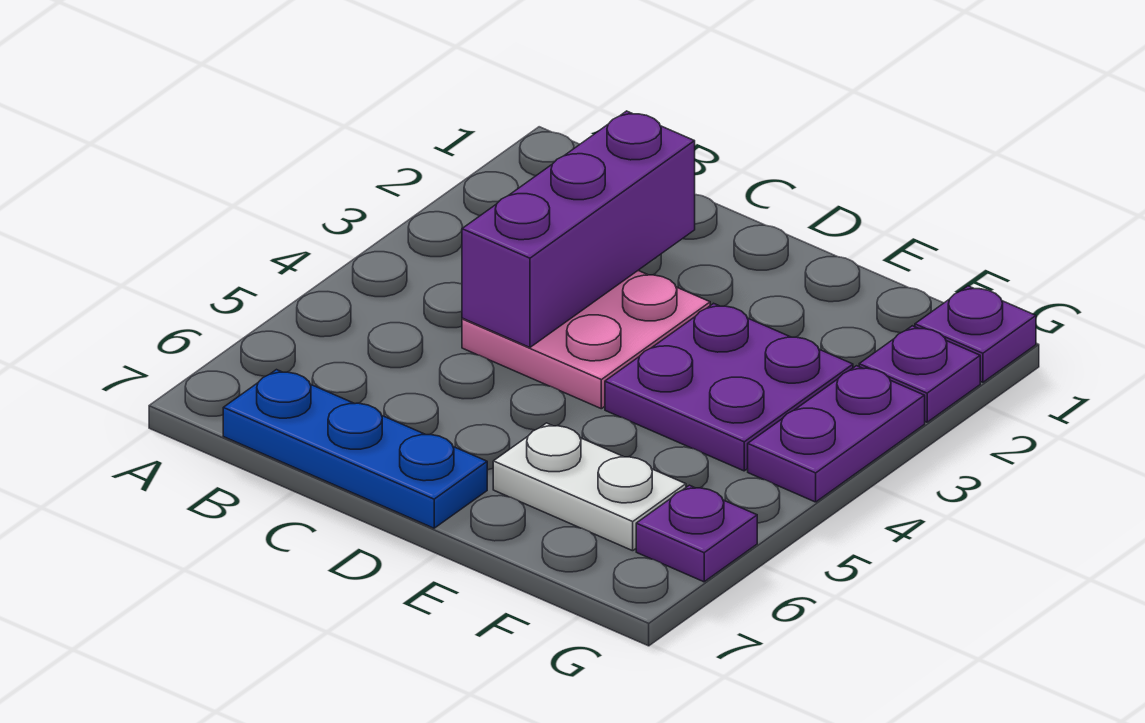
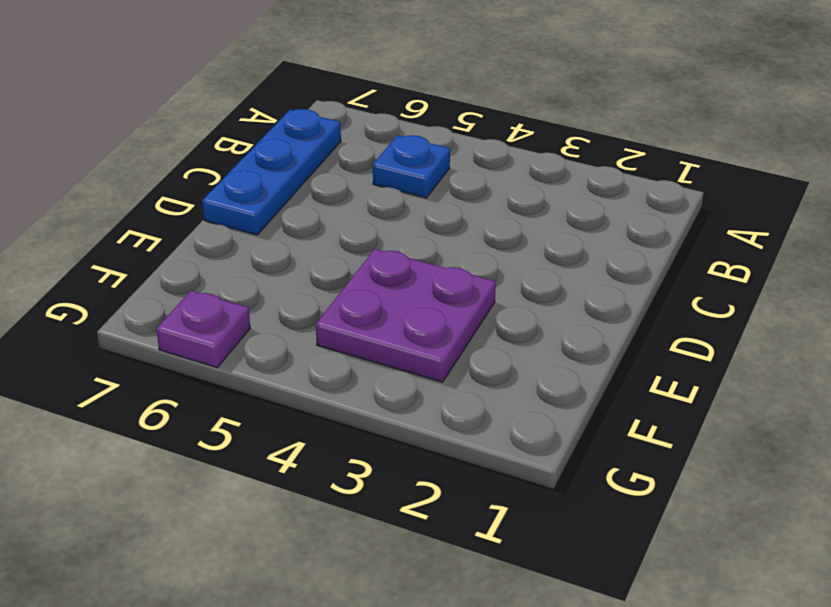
blue plate B5 level 1 -> none
none -> pink plate C3:D4 level 1
none -> white plate E6:F6 level 1

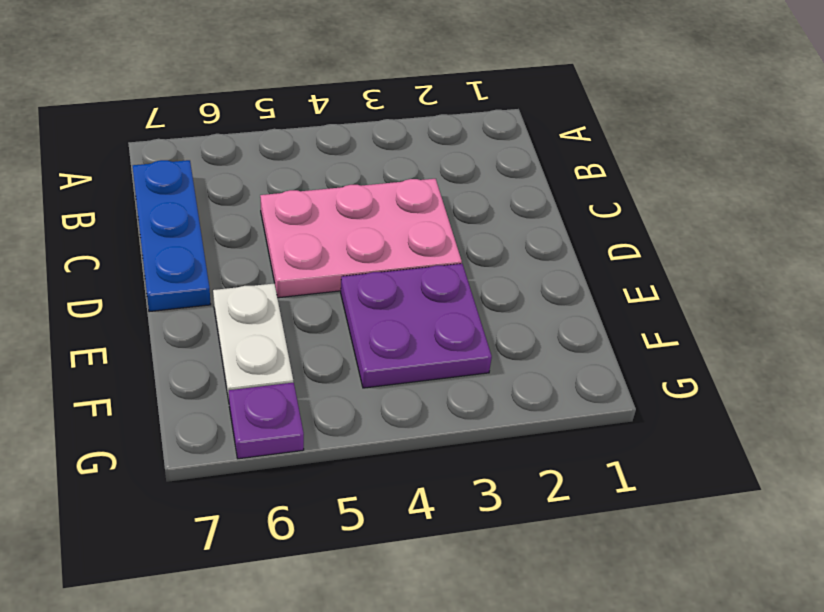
pink plate C3:D5 level 1 -> pink plate C3:D4 level 1
none -> purple plate G1 level 1
none -> purple plate G2 level 1

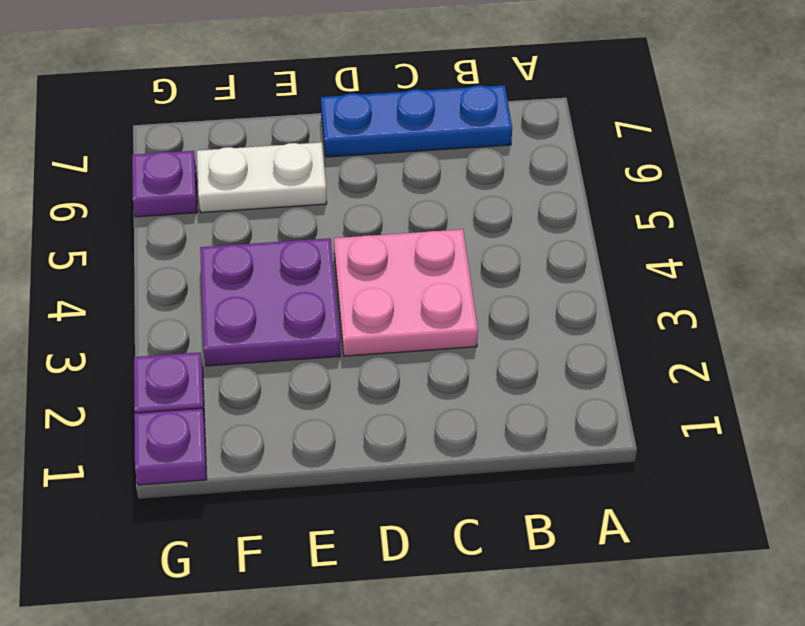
none -> purple plate G3:G4 level 1
none -> purple brick C2:C4 level 2

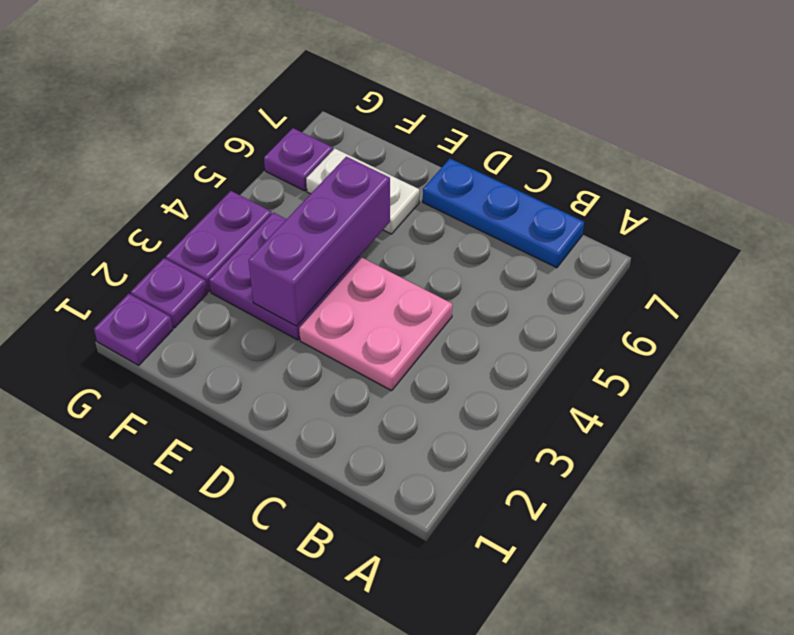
purple brick E3:E5 level 2 -> purple brick C2:C4 level 2

